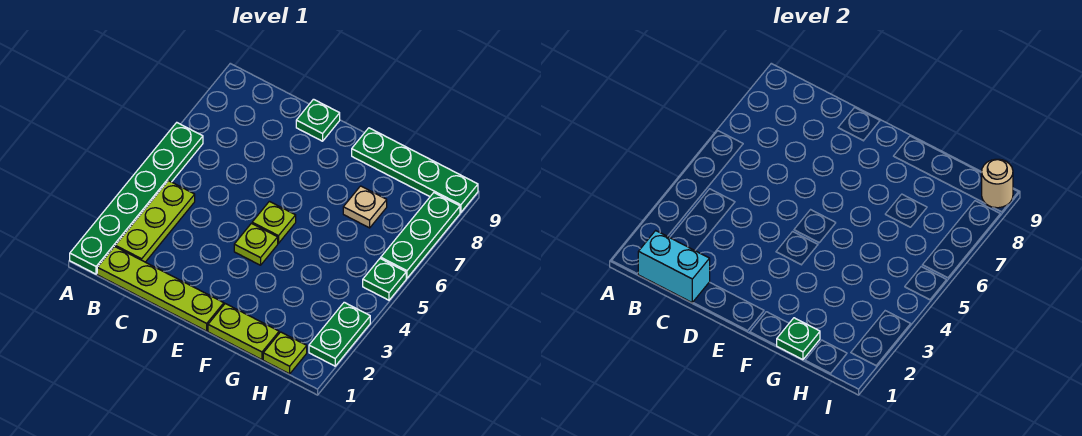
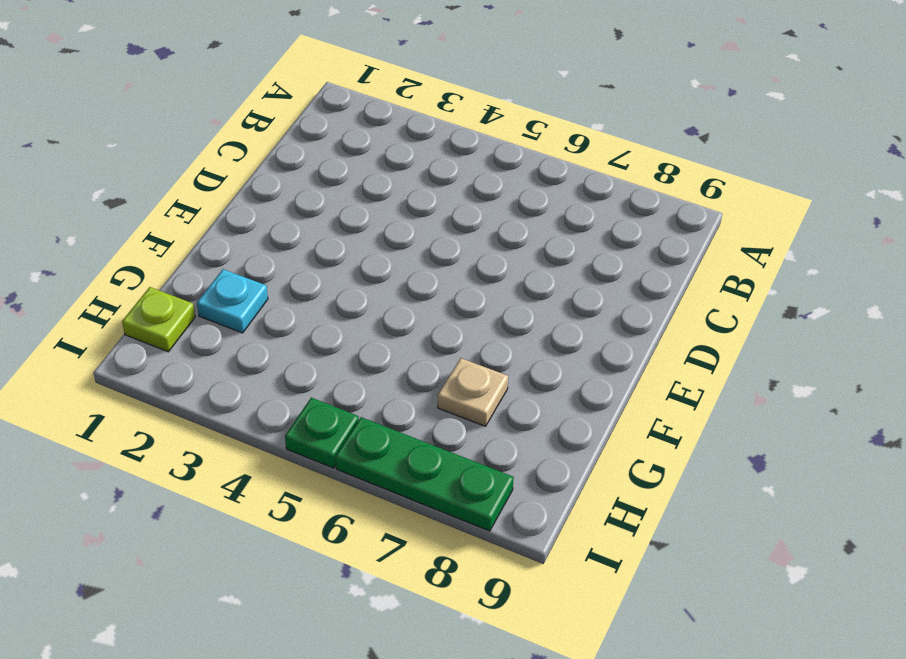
cyan plate G2 level 1 -> none
none -> green plate A1:A6 level 1
none -> lime plate B1:E1 level 1
none -> lime plate B2:B4 level 1

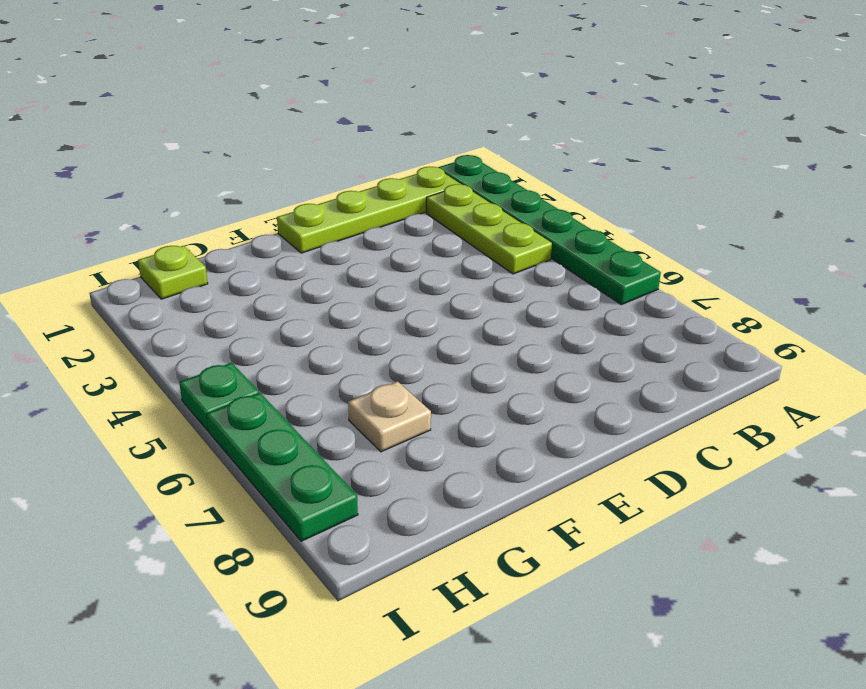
none -> green plate D9 level 1
none -> lime plate E4 level 1
none -> lime plate E5 level 1

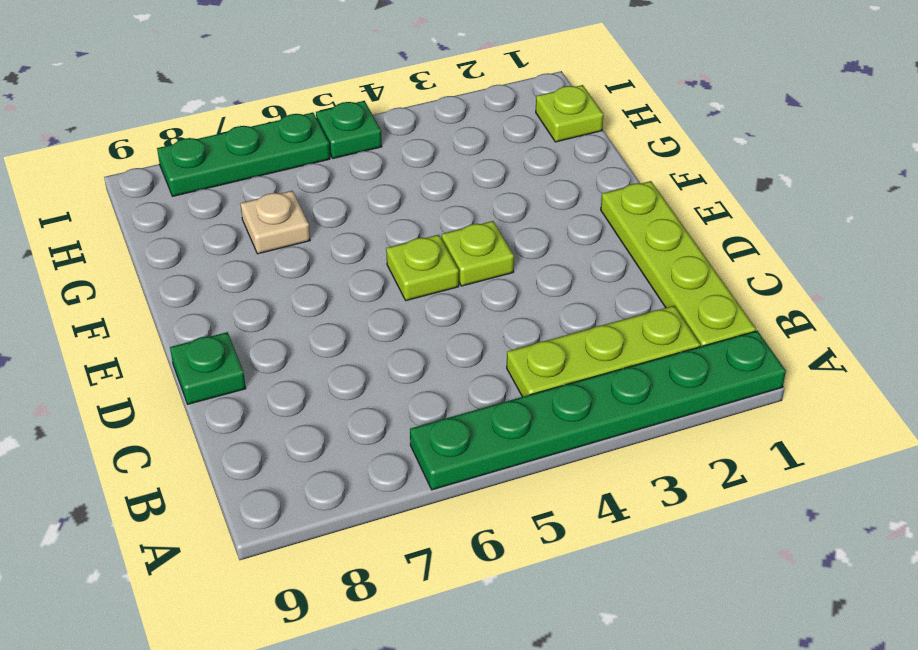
none -> lime plate F1:G1 level 1
none -> green plate F9:I9 level 1
none -> green plate I2:I3 level 1

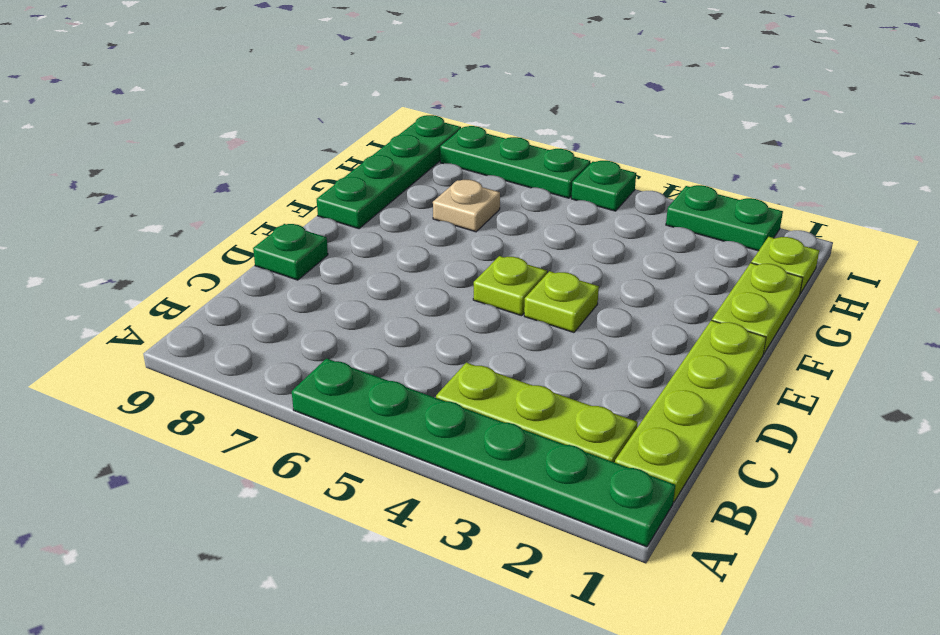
none -> cyan brick B1:C1 level 2
none -> green plate G1 level 2
none -> tan round brick I9 level 2

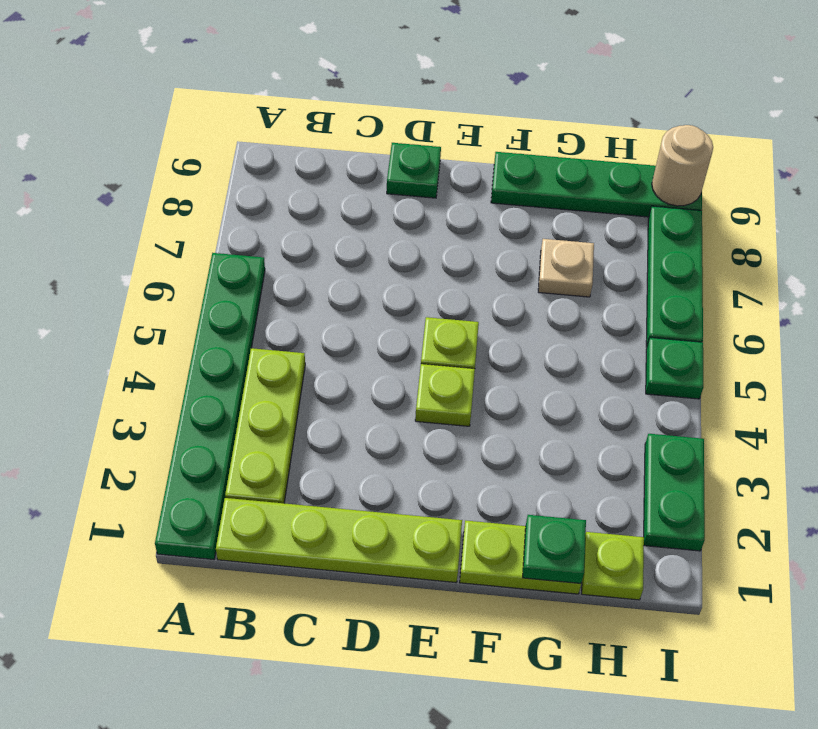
none -> cyan brick B1:C1 level 2

